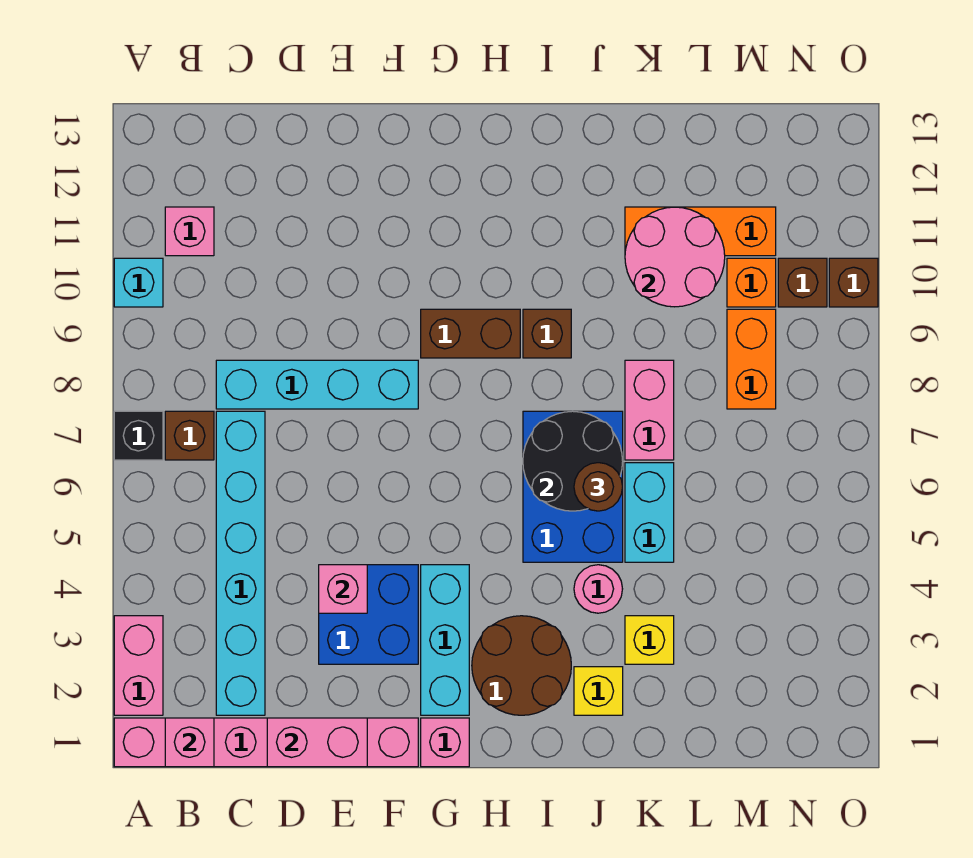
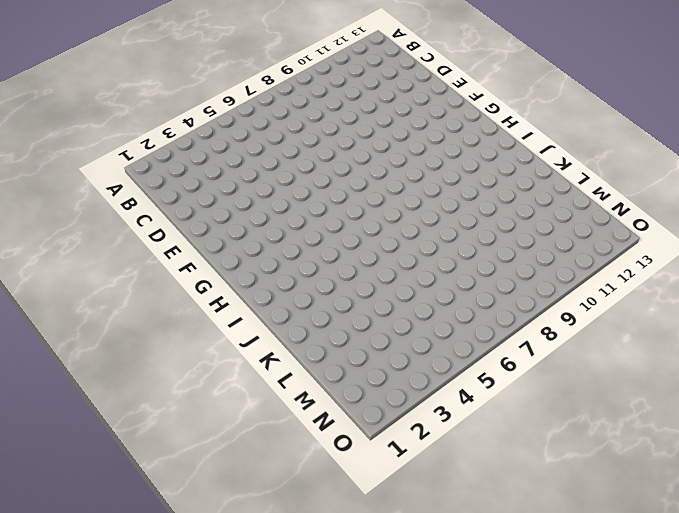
none -> pink brick A1:F1 level 1
none -> pink brick A2:A3 level 1
none -> black brick A7 level 1
none -> cyan brick A10 level 1

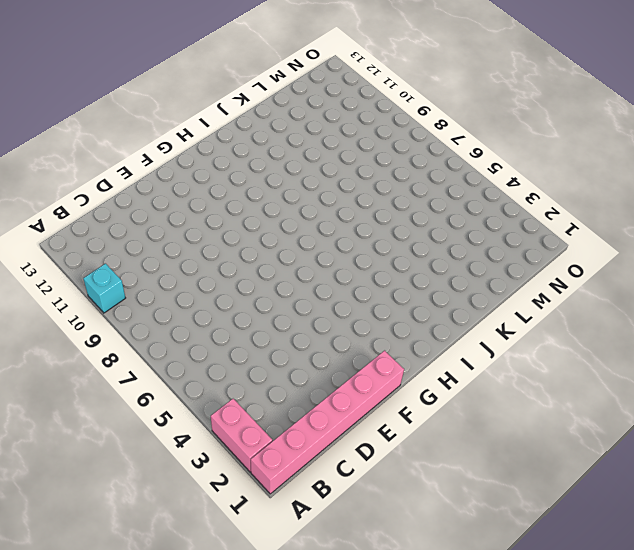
none -> black brick A7 level 1
none -> brown brick B7 level 1
none -> pink brick B11 level 1
none -> cyan brick C2:C7 level 1

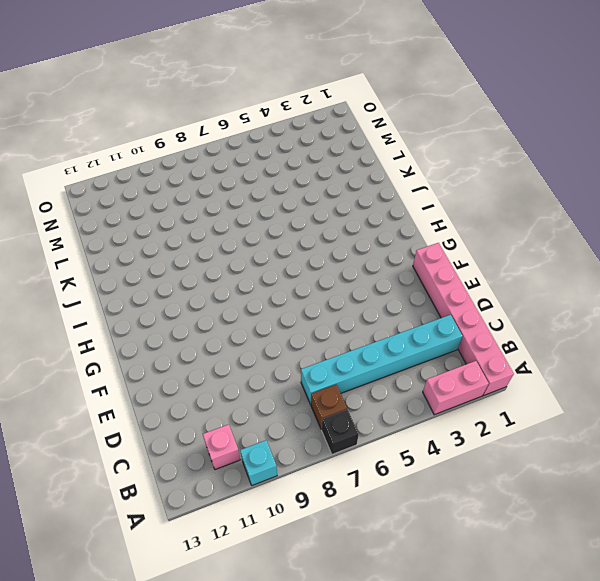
none -> cyan brick C8:F8 level 1
none -> blue brick E3:F4 level 1
none -> pink brick G1 level 1
none -> cyan brick G2:G4 level 1

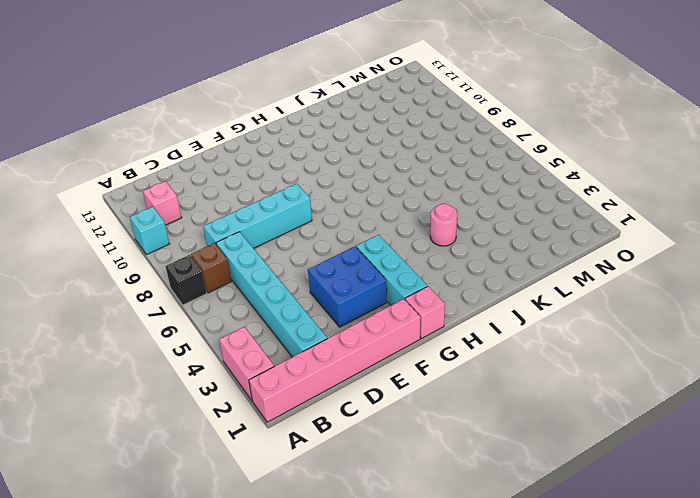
none -> brown brick G9:H9 level 1
none -> brown round brick H2:I3 level 1
none -> blue brick I5:J7 level 1
none -> brown brick I9 level 1

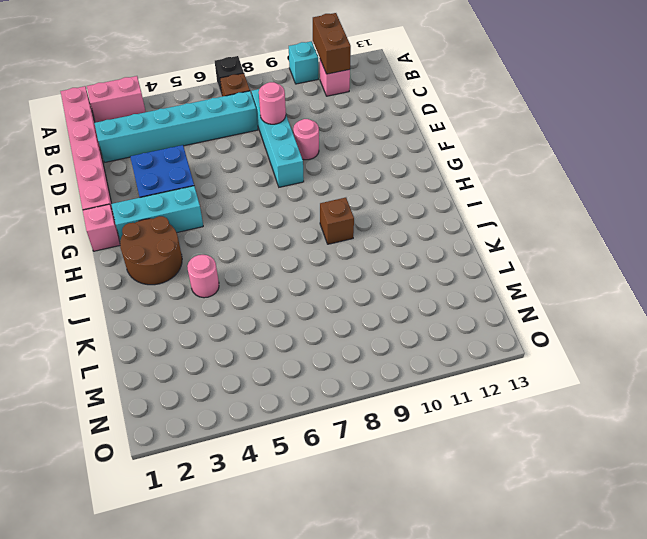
brown brick A11:B11 level 2 -> brown brick G9:H9 level 1
pink round brick D8 level 2 -> none
pink round brick E9 level 1 -> none
none -> blue brick I5:J7 level 1
none -> yellow brick J2 level 1
none -> yellow brick K3 level 1
none -> cyan brick K5:K6 level 1

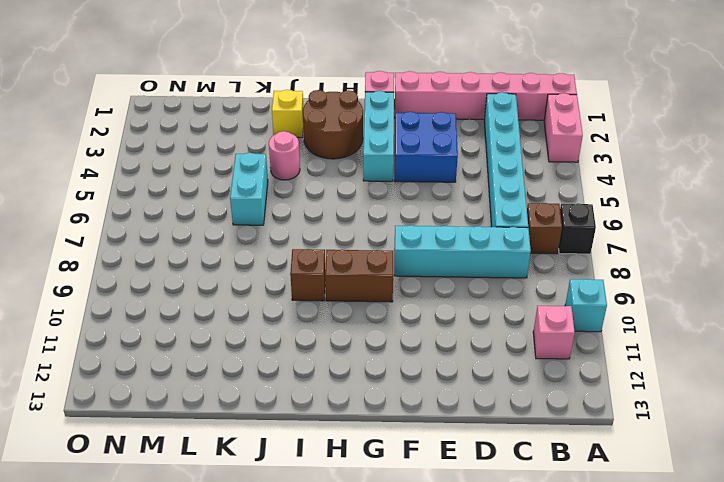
none -> blue brick I5:J7 level 1
none -> yellow brick K3 level 1
none -> pink brick K7:K8 level 1
none -> orange brick K11:M11 level 1

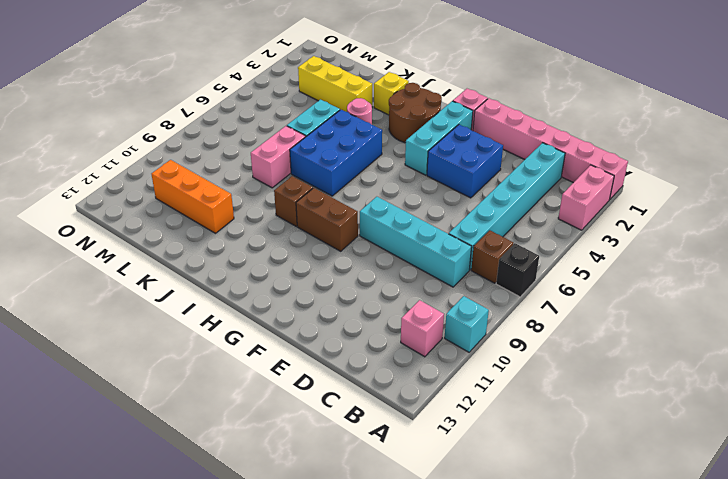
yellow brick K3:M3 level 1 -> yellow brick K3 level 1
none -> orange brick M8:M9 level 1
none -> orange brick M10 level 1
none -> brown brick N10 level 1
none -> brown brick O10 level 1

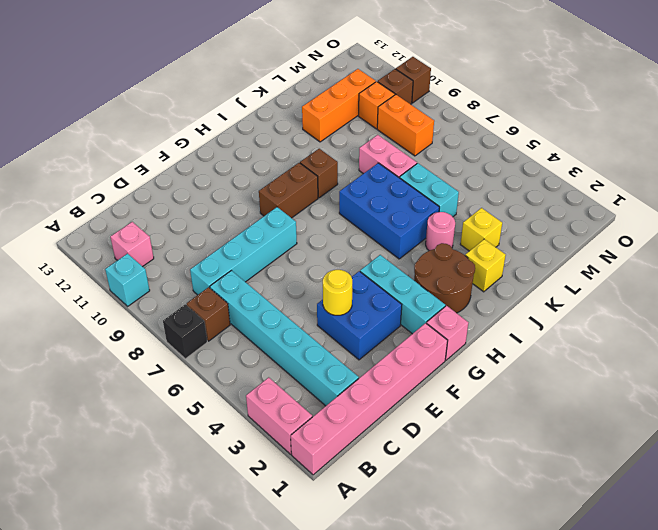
yellow round brick E4 level 2 -> pink brick E4 level 2
none -> pink brick B1 level 2
none -> pink brick D1:E1 level 2
none -> black round brick I6:J7 level 2
none -> pink round brick K10:L11 level 2

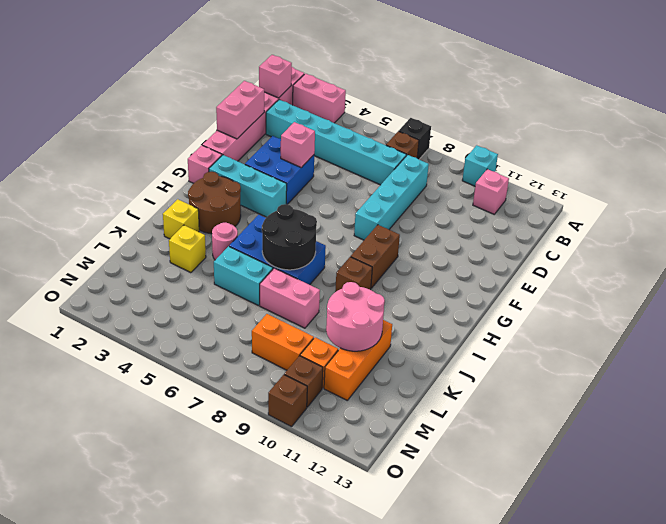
none -> brown round brick J6 level 3

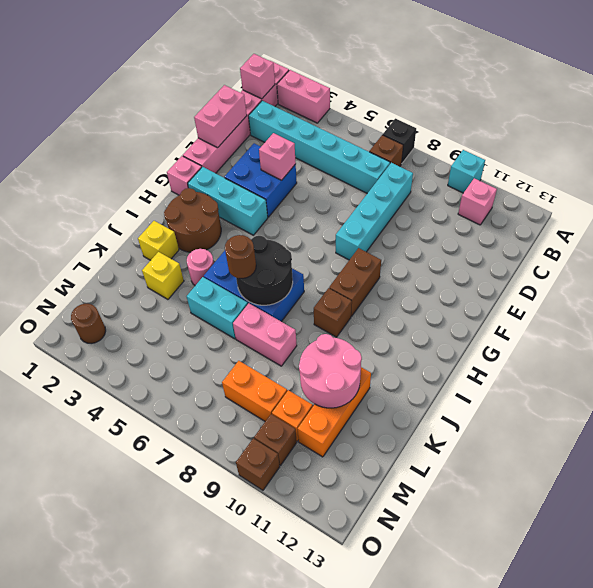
brown round brick N2 level 1 -> none

